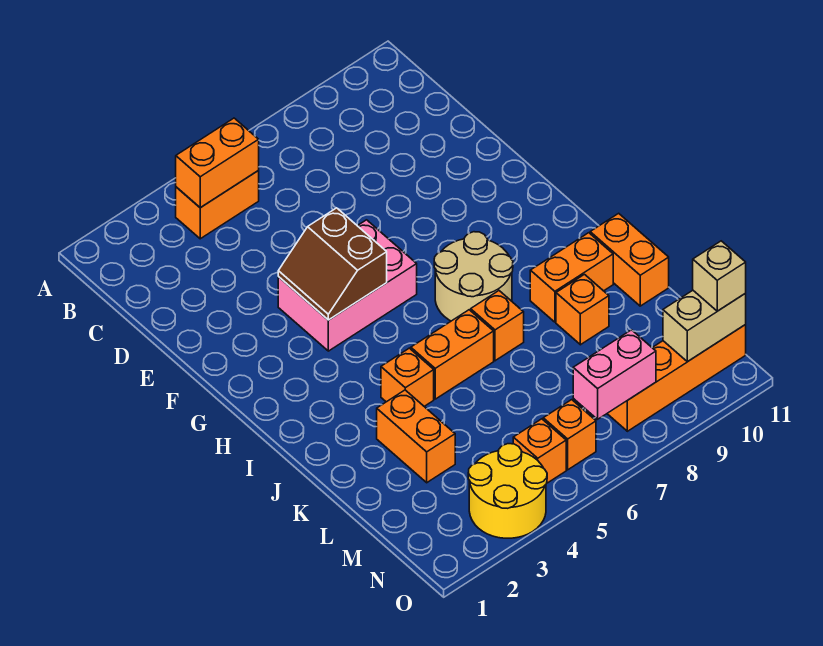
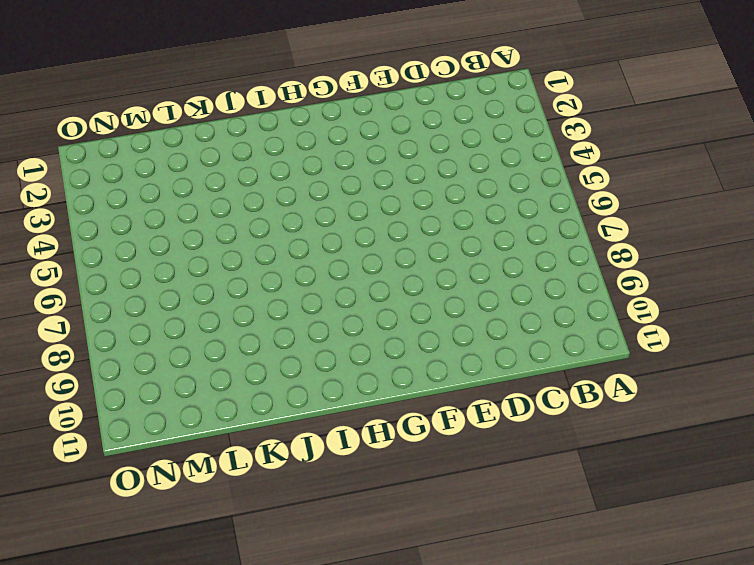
none -> orange brick B4:B5 level 1
none -> pink brick F4:G6 level 1
none -> tan round brick H7:I8 level 1

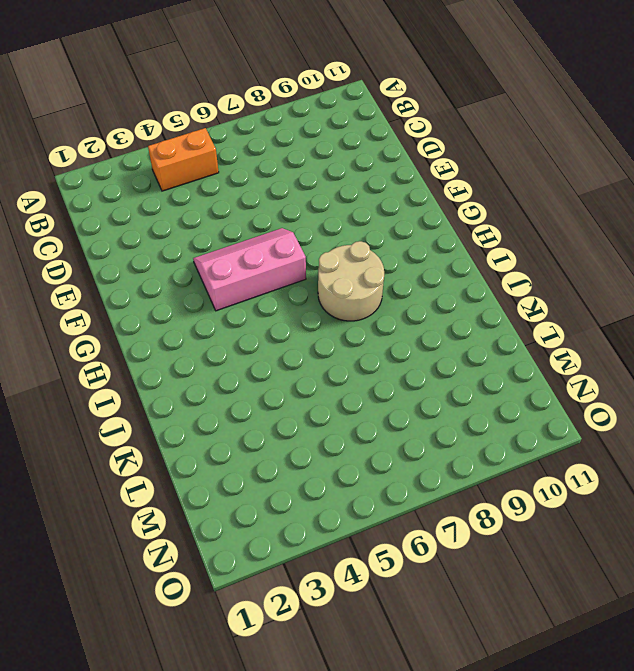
pink slope F4:G6 level 1 top G -> pink brick F4:G6 level 1
none -> orange brick J4 level 1
none -> orange brick J5:J6 level 1
none -> orange brick J7 level 1

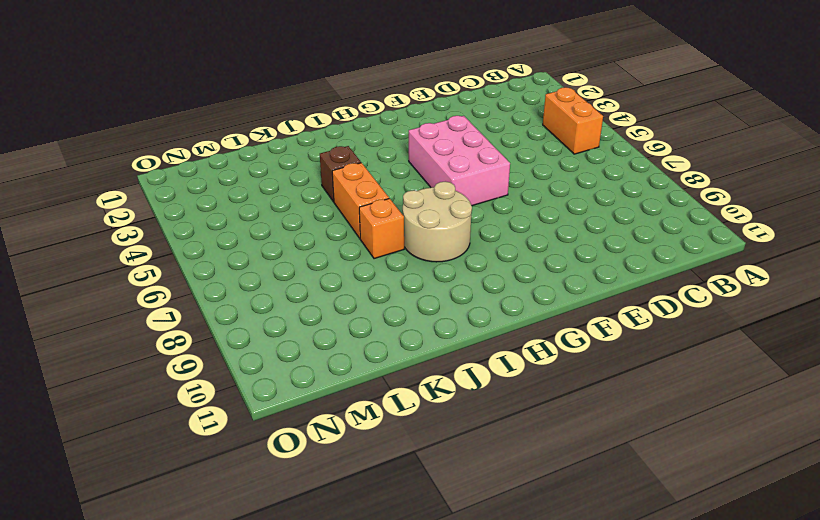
brown brick J4 level 1 -> orange brick J4 level 1
none -> orange brick J9:J10 level 1
none -> orange brick J11:K11 level 1
none -> orange brick K3:L3 level 1

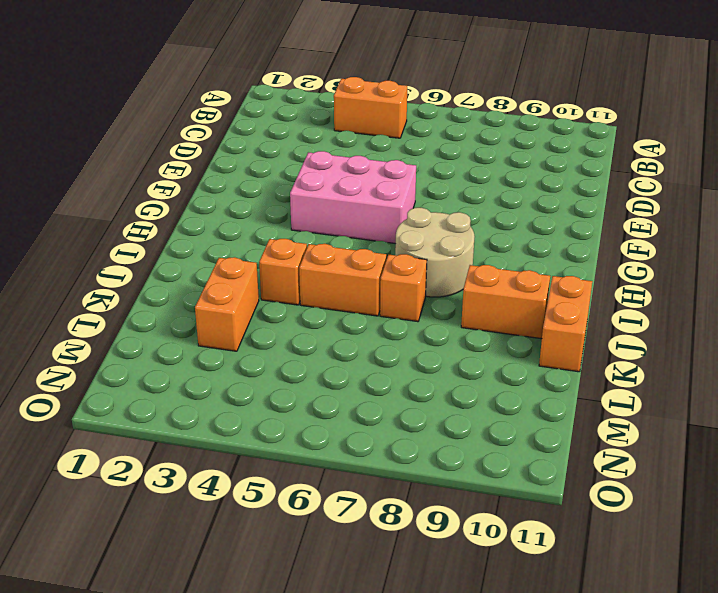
none -> orange brick K9 level 1
none -> yellow round brick N3:O4 level 1
none -> orange brick N5 level 1

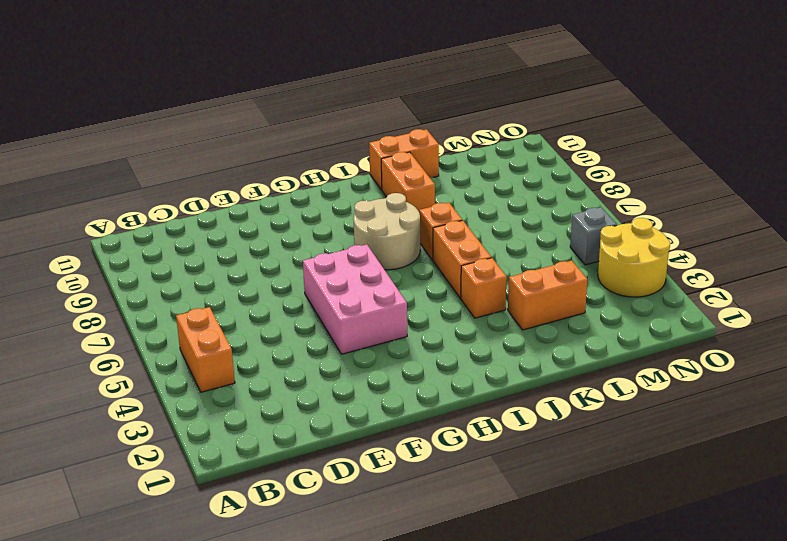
grey brick N5 level 1 -> orange brick N5 level 1
none -> orange brick K9 level 1
none -> orange brick N6 level 1
none -> orange brick N8:N11 level 1

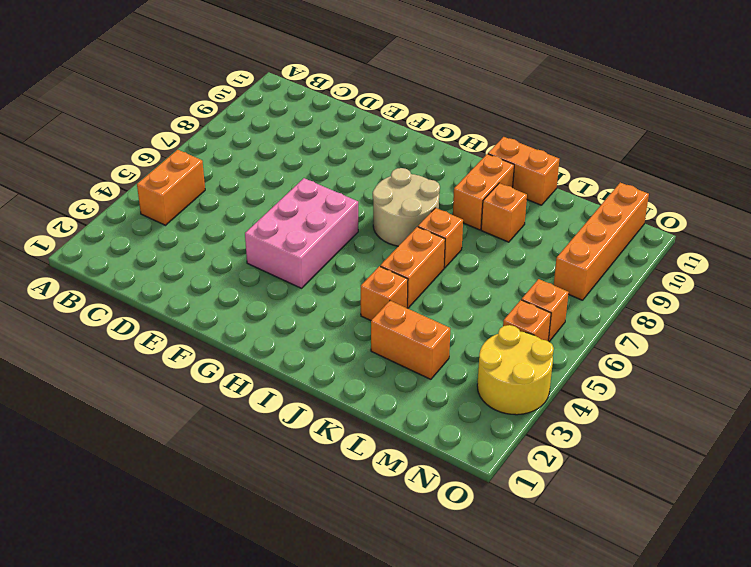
none -> orange brick B4:B5 level 2
none -> brown slope F4:G5 level 2 top 5
none -> pink brick N7:N8 level 2

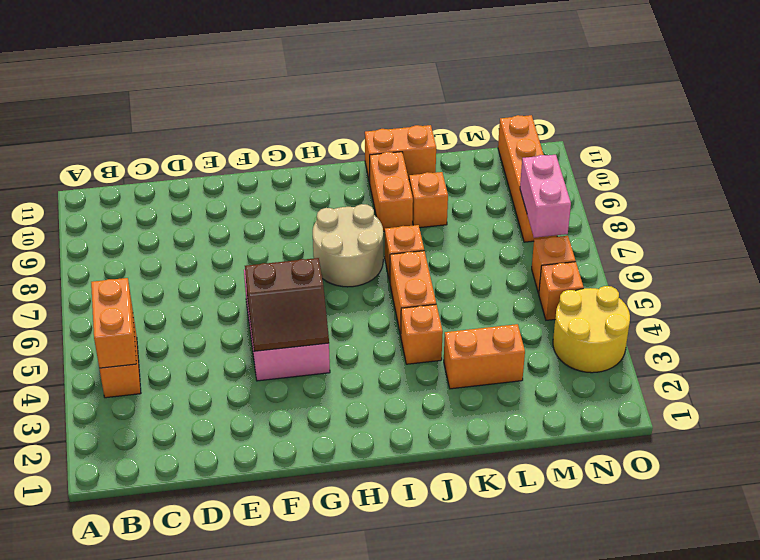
none -> tan brick N10:N11 level 2
none -> tan brick N11 level 3

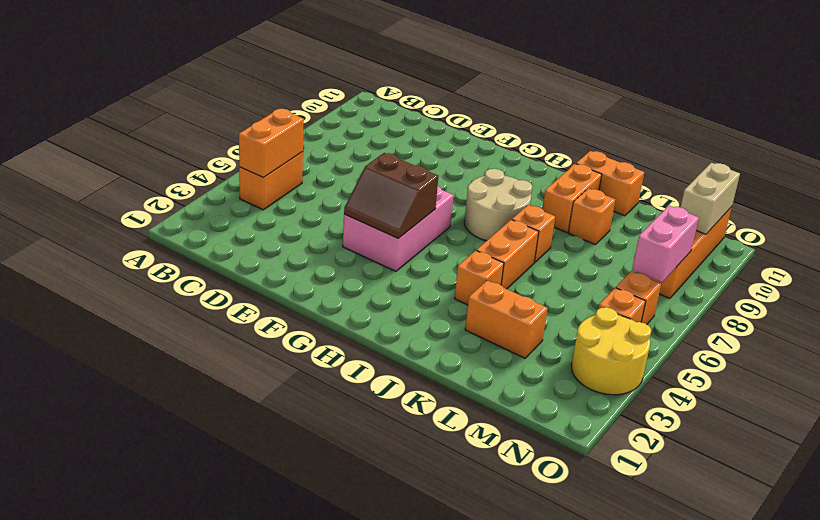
none -> tan brick N11 level 3

